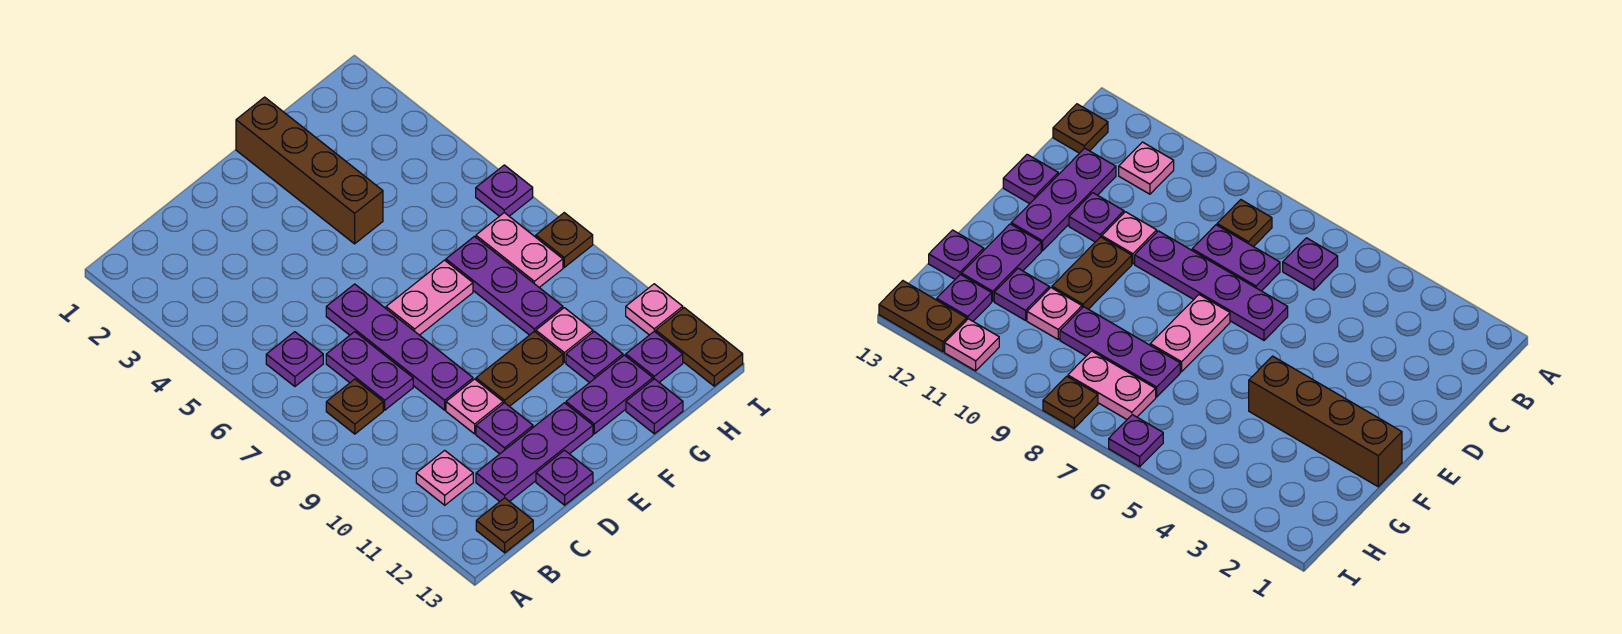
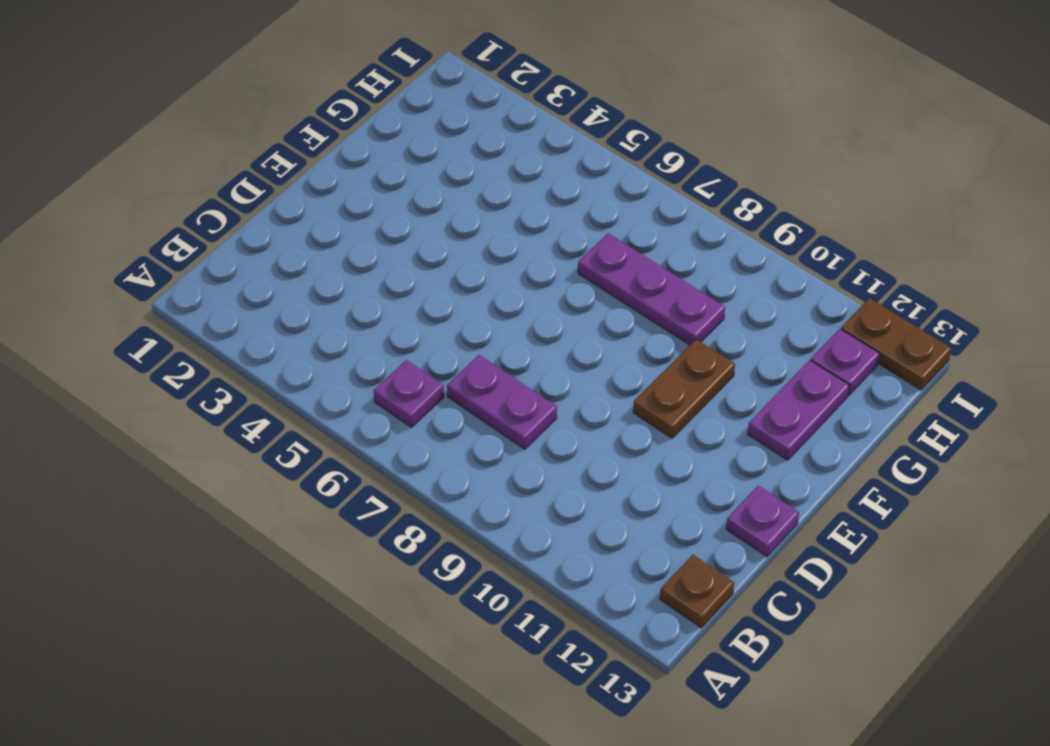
none -> brown plate B8 level 1
none -> pink plate B11 level 1
none -> purple plate C12:E12 level 1

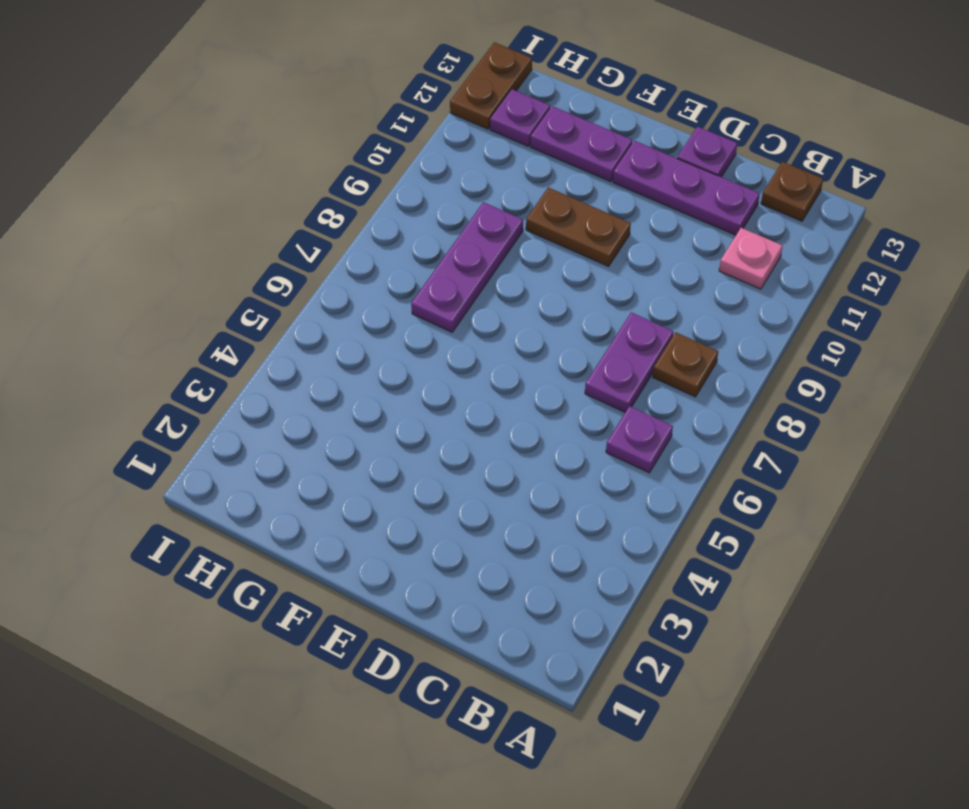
none -> purple plate D6:D9 level 1
none -> pink plate D10 level 1
none -> purple plate D11 level 1

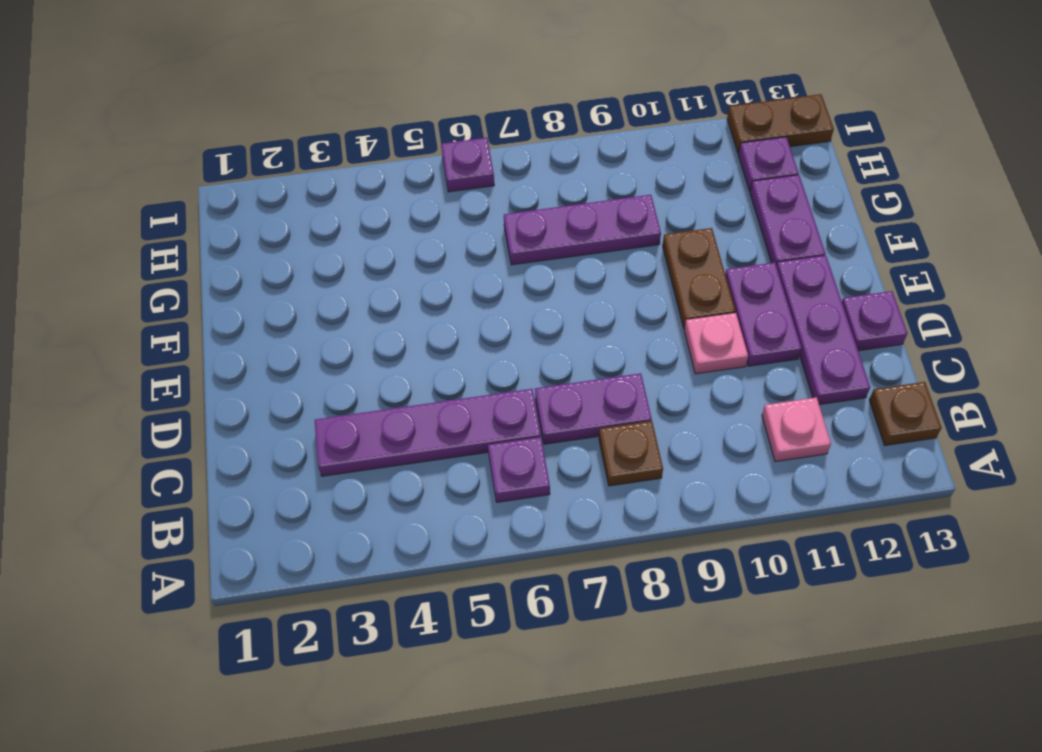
purple plate C3:C6 level 1 -> purple plate D6:D9 level 1
purple plate D11:E11 level 1 -> purple plate D11 level 1
none -> pink plate E7:F7 level 1
none -> brown brick F1:F4 level 1
none -> pink plate G10 level 1

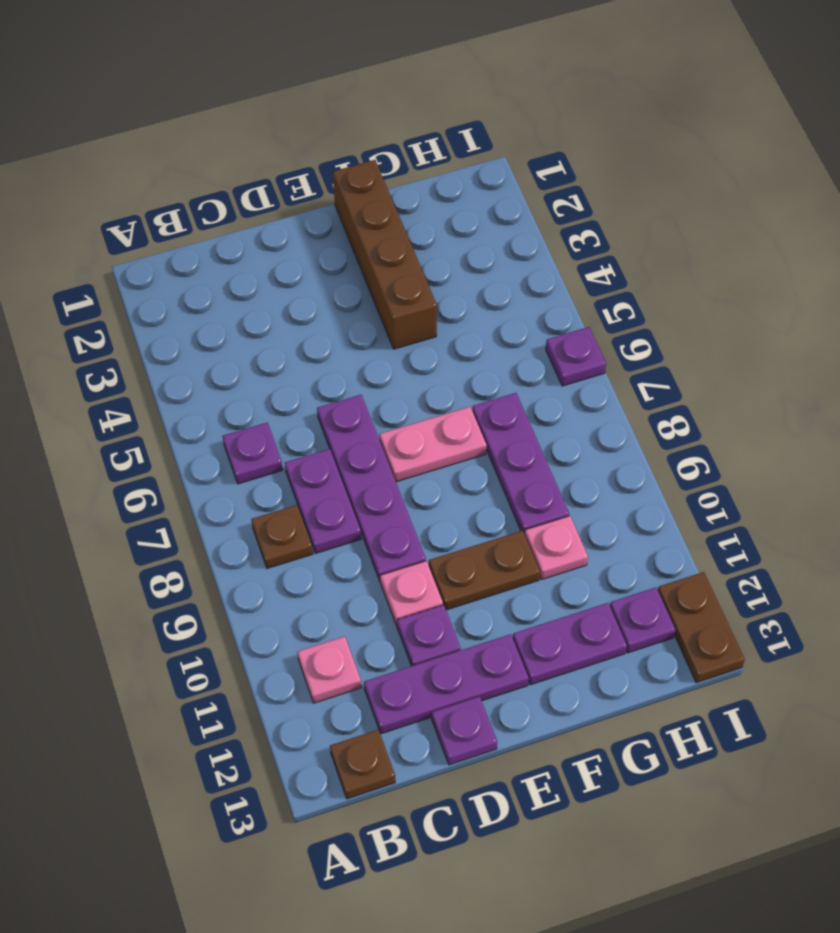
none -> purple plate G11 level 1
none -> purple plate G13 level 1
none -> pink plate H7:H8 level 1

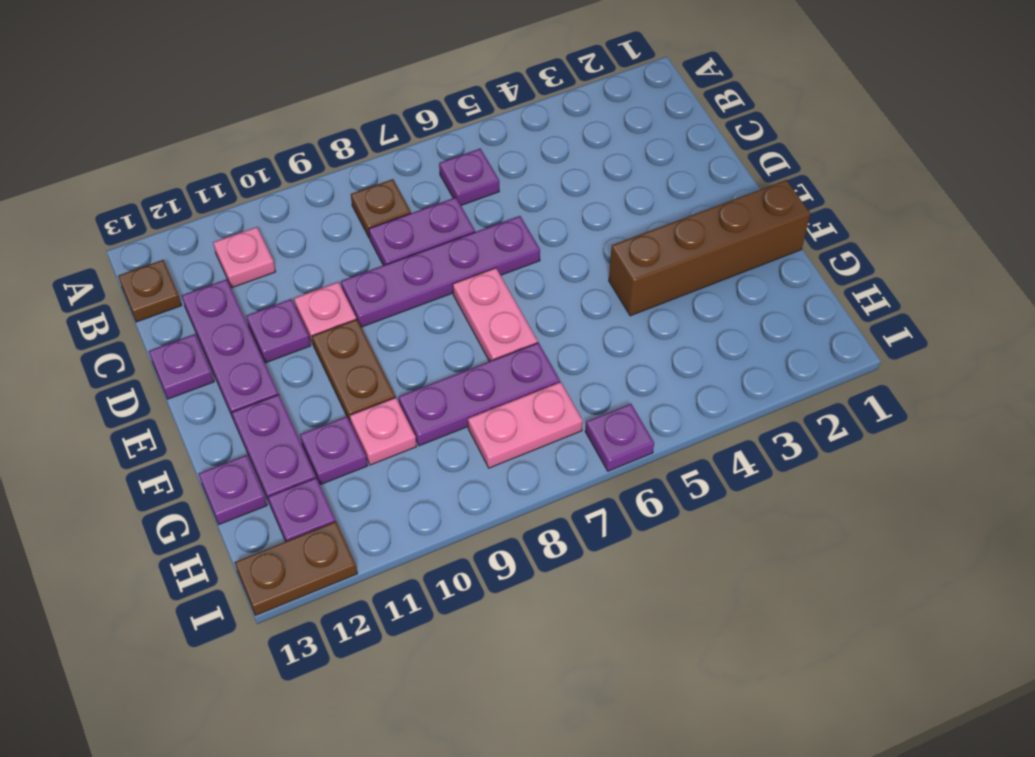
none -> brown plate I8 level 1
none -> pink plate I11 level 1

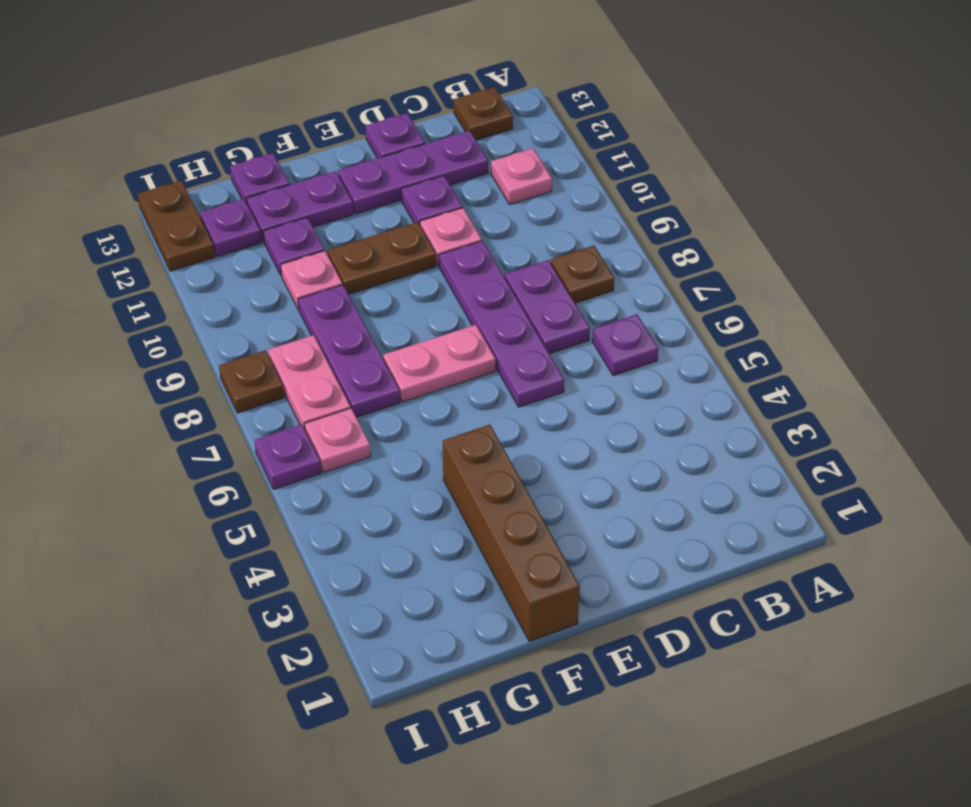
pink plate H6 level 1 -> pink plate I11 level 1

